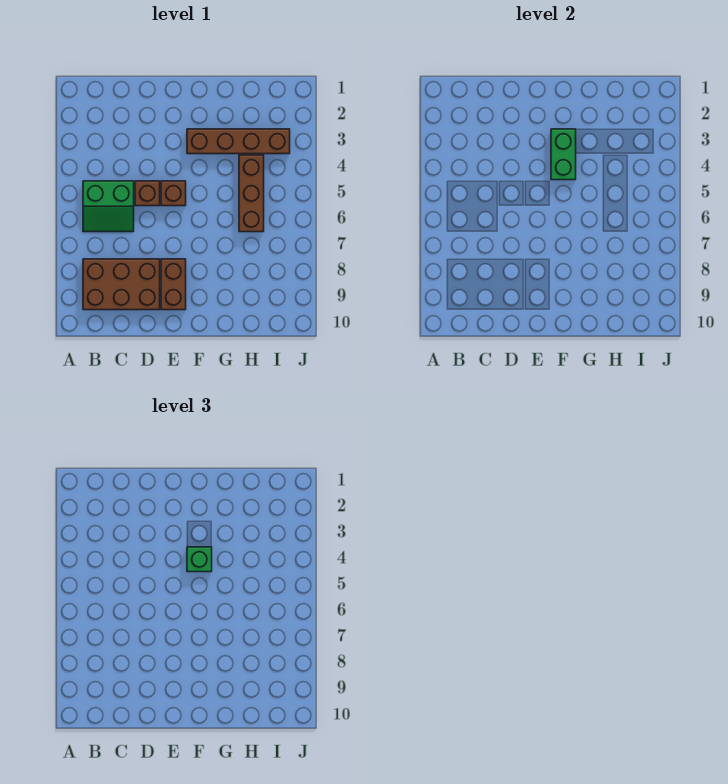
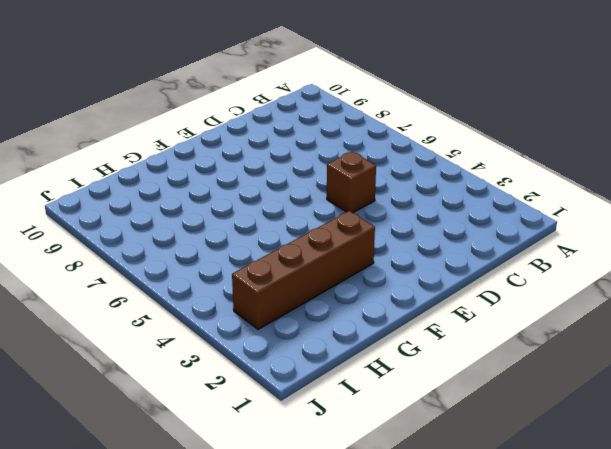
none -> green slope B5:C6 level 1 top 5
none -> brown brick B8:D9 level 1

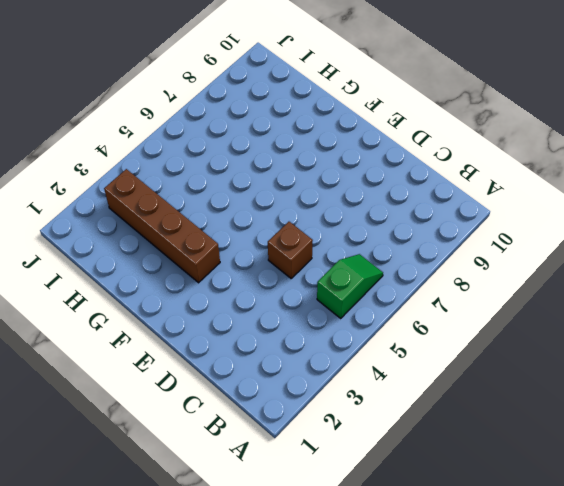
green slope B5:B6 level 1 top 5 -> green slope B5:C6 level 1 top 5
none -> brown brick B8:D9 level 1
none -> brown brick E5 level 1

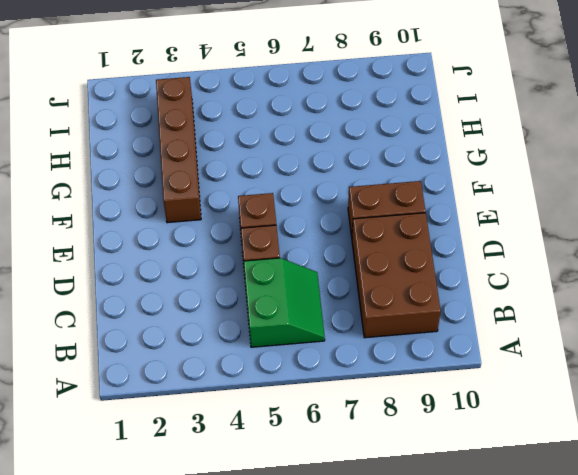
none -> brown brick H4:H6 level 1
none -> green brick F3:F4 level 2

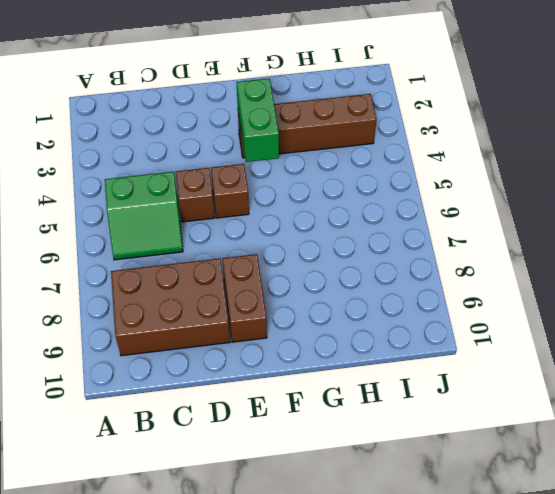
none -> brown brick H4:H6 level 1
none -> green brick F4 level 3

